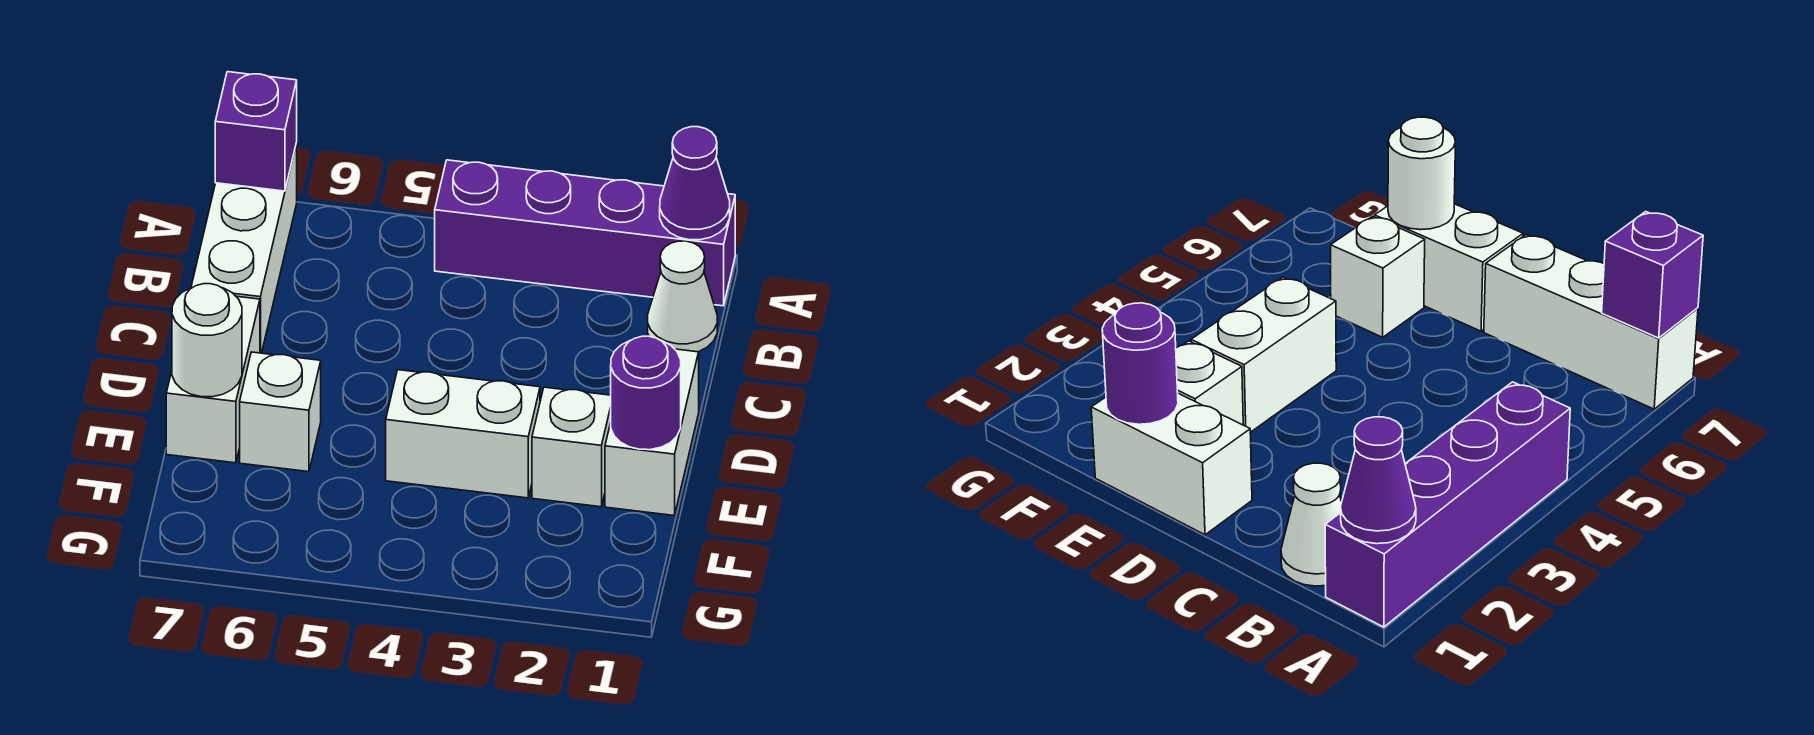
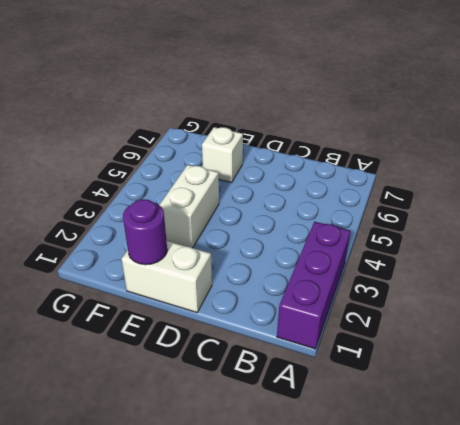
purple brick A1:A3 level 1 -> purple brick A1:A4 level 1
none -> white brick A7:C7 level 1
none -> white cone B1 level 1
none -> white brick D7:E7 level 1

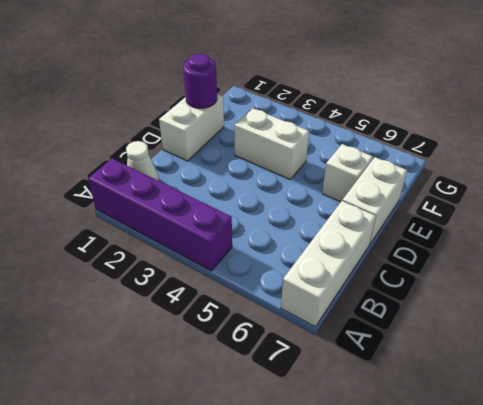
none -> white brick E2 level 1
none -> purple cone A1 level 2
none -> purple brick A7 level 2

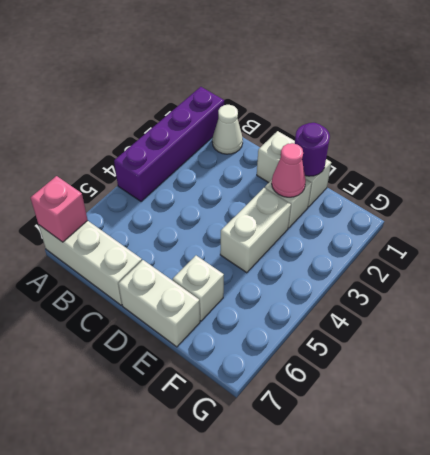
pink brick A7 level 2 -> purple brick A7 level 2
pink cone E2 level 2 -> none
none -> purple cone A1 level 2
none -> white round brick E7 level 2

